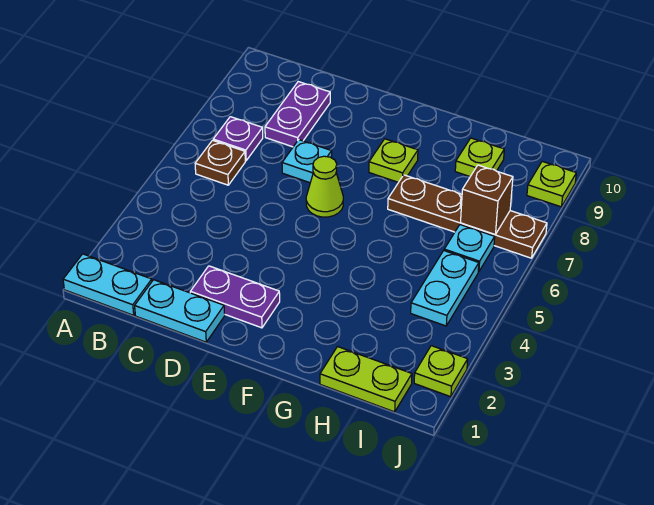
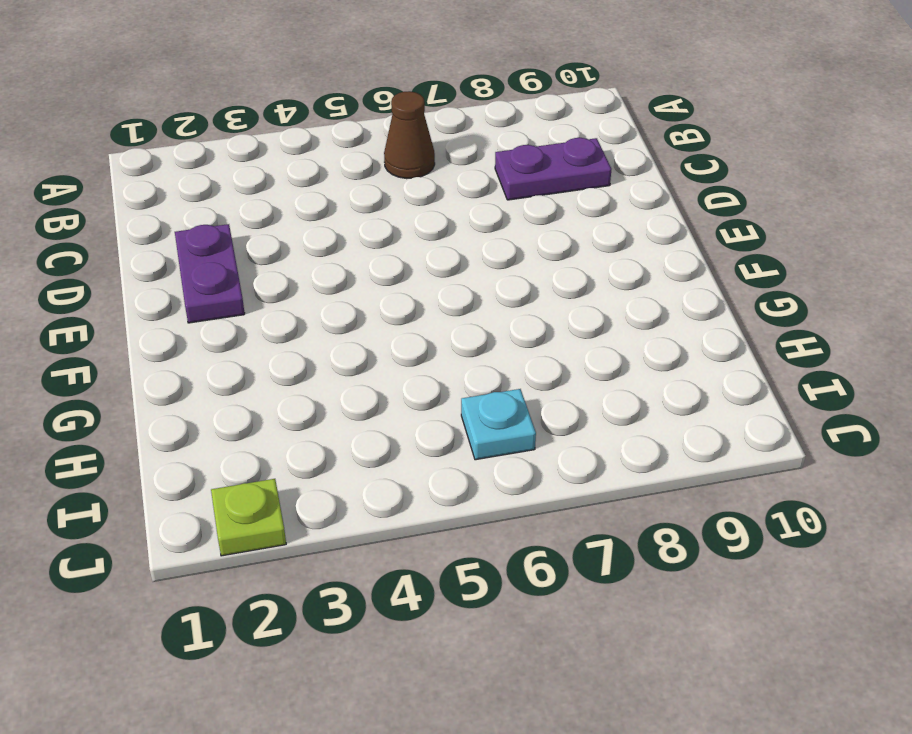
brown cone B6 level 1 -> brown plate B6 level 1
none -> cyan plate A1:B1 level 1
none -> purple plate B7 level 1
none -> cyan plate C1:D1 level 1

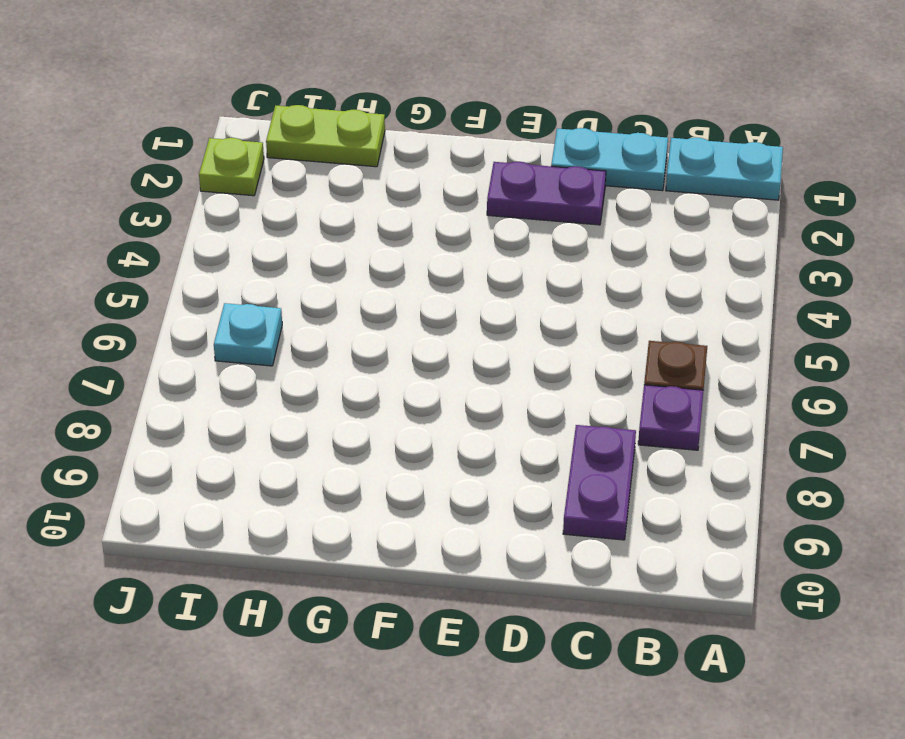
none -> cyan plate D7 level 1
none -> lime cone E6 level 1
none -> lime plate F8 level 1

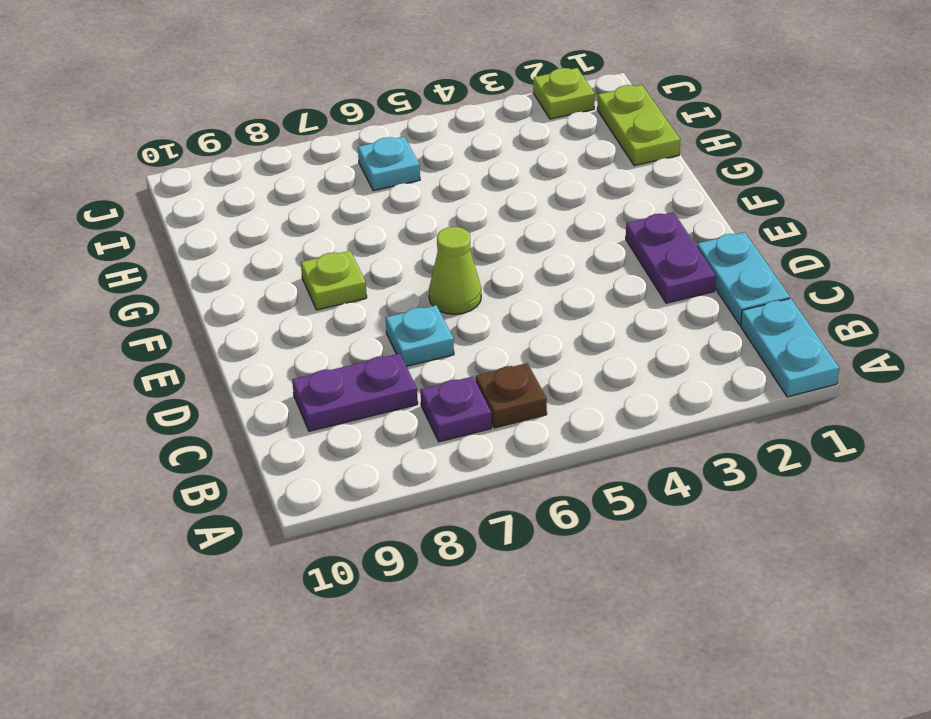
none -> brown plate G7:J7 level 1
none -> lime plate H9 level 1
none -> cyan plate I4:I5 level 1

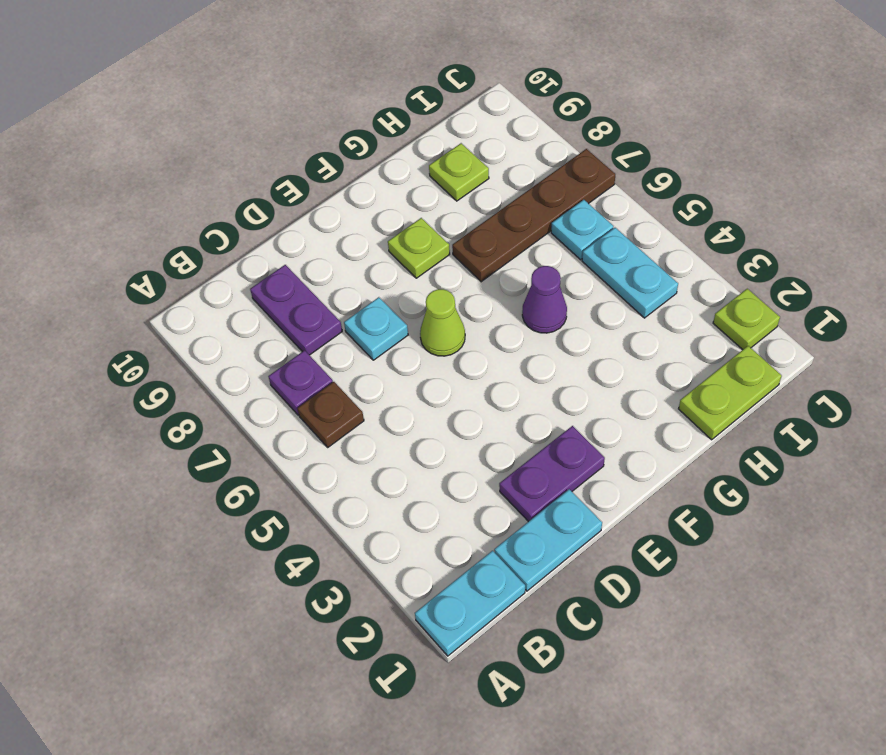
purple cone G5 level 1 -> none
none -> lime plate J9 level 1
none -> brown brick I7 level 2

